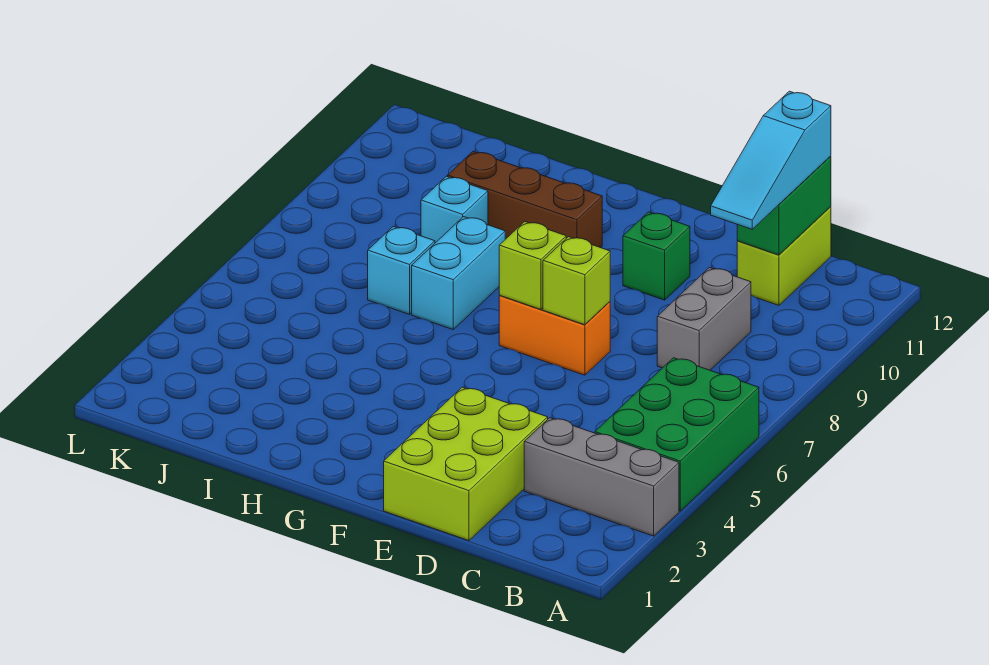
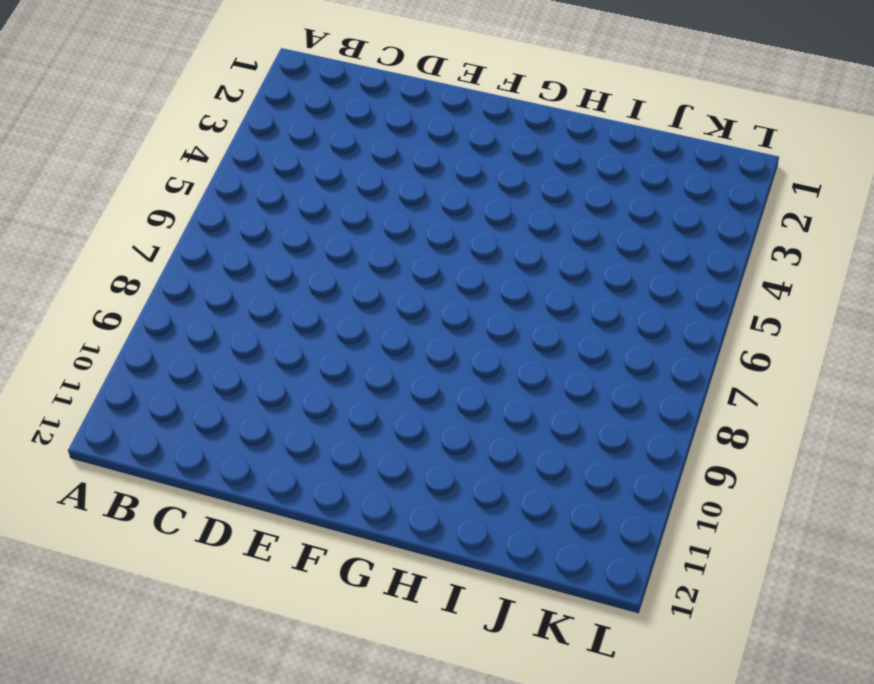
none -> grey brick A3:C3 level 1
none -> green brick A4:B6 level 1
none -> grey brick C8:C9 level 1

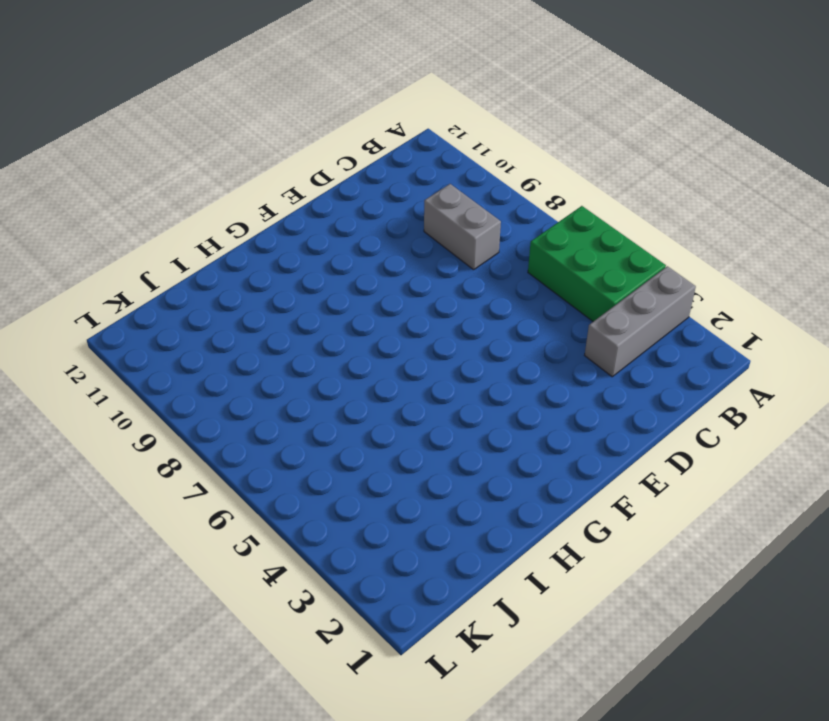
none -> lime brick C11:C12 level 1
none -> lime brick D1:E3 level 1
none -> orange brick E7:F7 level 1

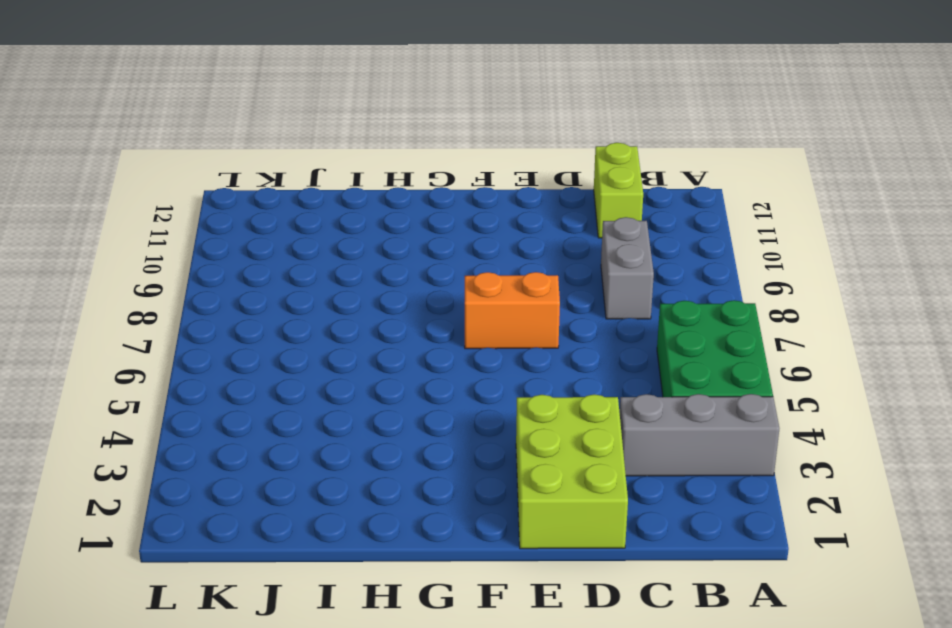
none -> green brick E10 level 1
none -> brown brick G10:I10 level 1
none -> cyan brick H7:H8 level 1

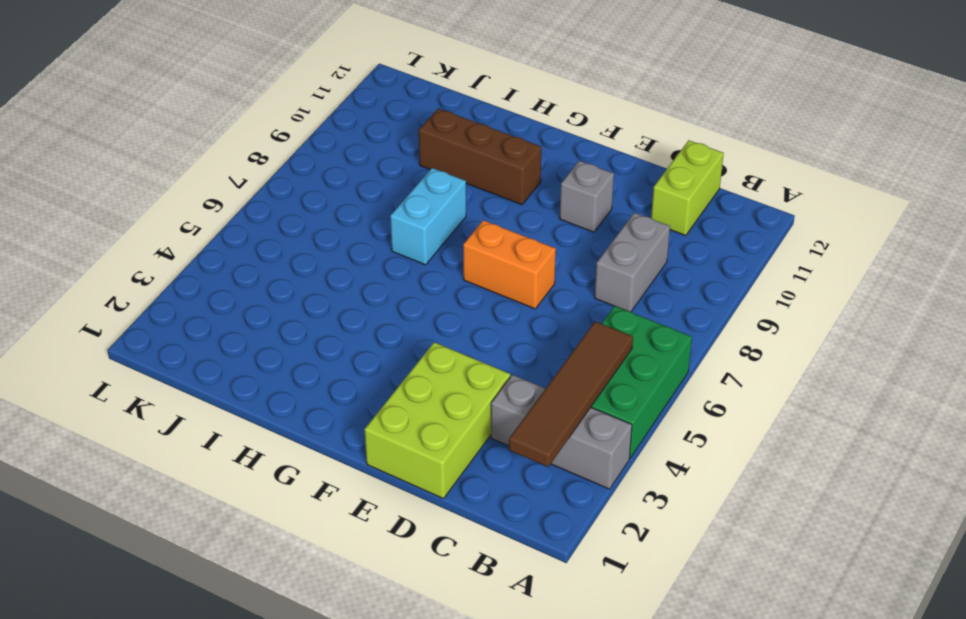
brown tile B2:B5 level 2 -> none
grey brick E10 level 1 -> green brick E10 level 1
none -> cyan brick I7 level 1
none -> cyan brick I9 level 1
none -> green brick C11:C12 level 2

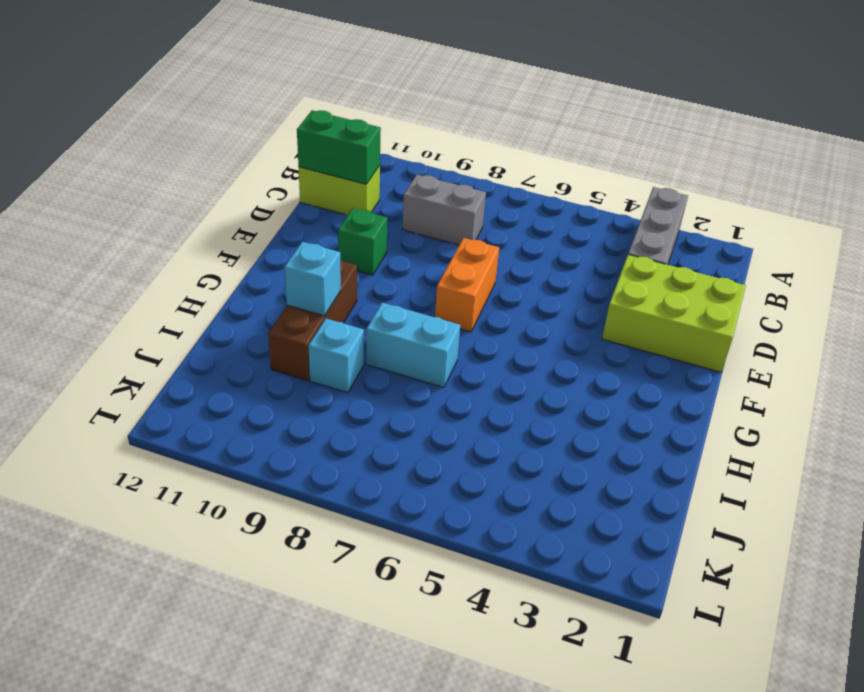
cyan brick H10 level 2 -> cyan brick I7 level 1
none -> green brick A4:B6 level 1
none -> lime brick E7 level 2
none -> lime brick F7 level 2

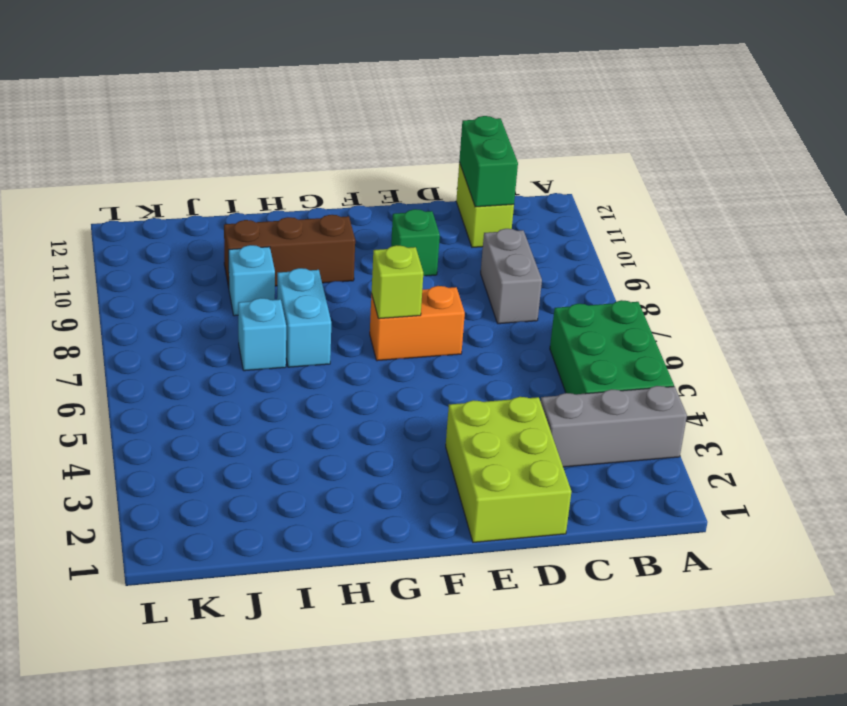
none -> lime brick E7 level 2
none -> cyan slope C10:C12 level 3 top 12

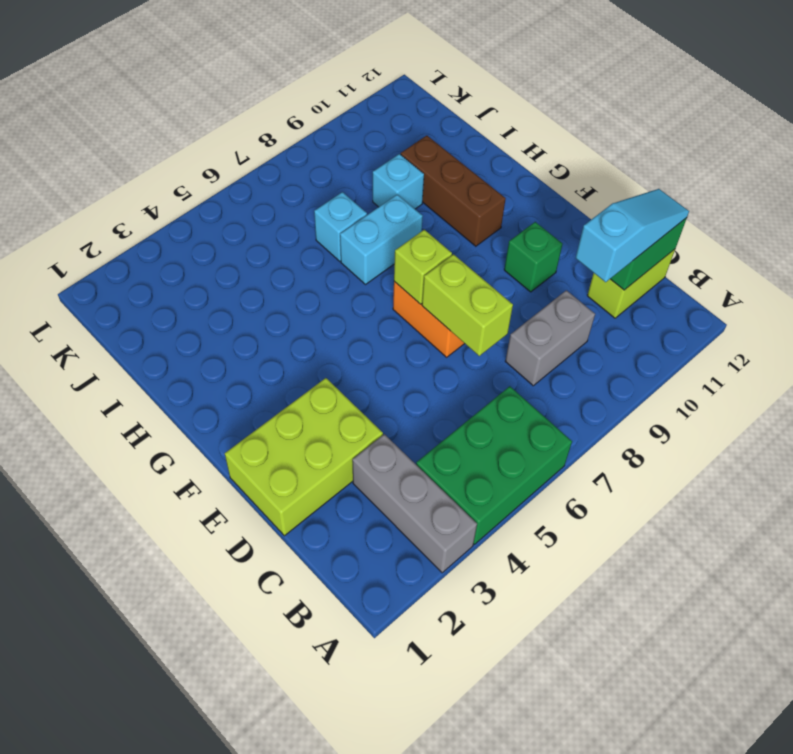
cyan slope C10:C12 level 3 top 10 -> cyan slope C10:C12 level 3 top 12
lime brick D7:E7 level 2 -> lime brick E7 level 2

